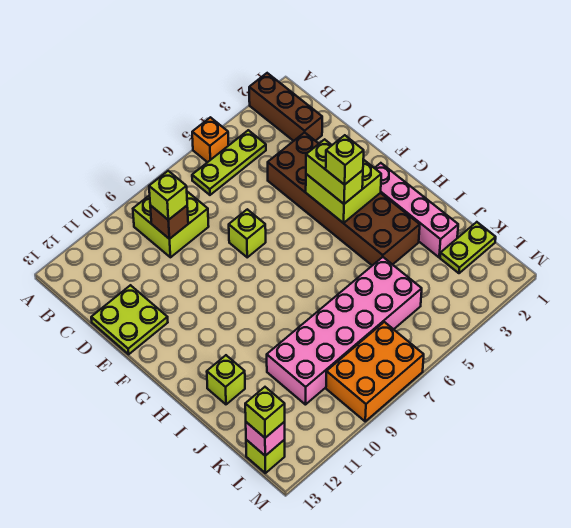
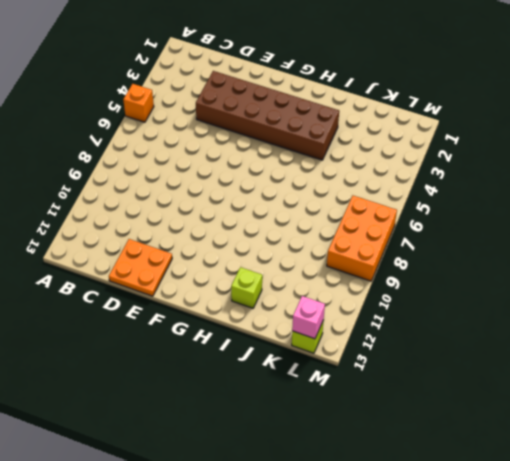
orange plate D12:E13 level 1 -> lime plate D12:E13 level 1
none -> brown brick A2:C2 level 1
none -> lime plate B4:B6 level 1
none -> lime brick B8:C9 level 1

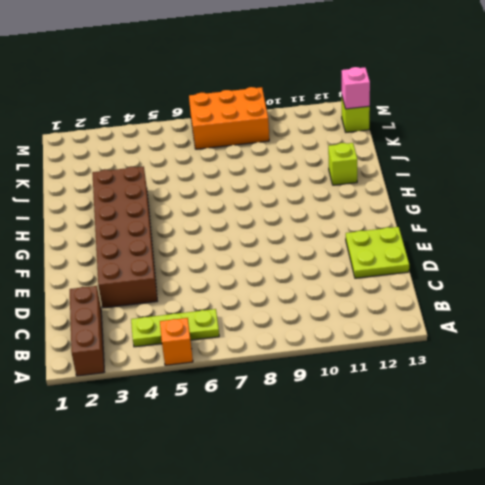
none -> lime brick B8:C9 level 1
none -> lime brick E7 level 1
none -> pink brick G2:J2 level 1

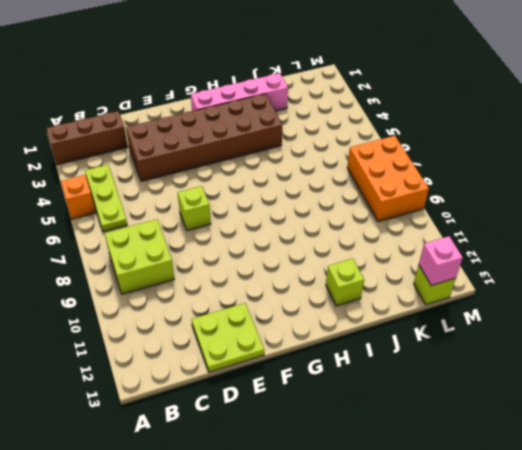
none -> pink brick J5:K10 level 1
none -> lime plate K1:K2 level 1
none -> brown brick C9 level 2

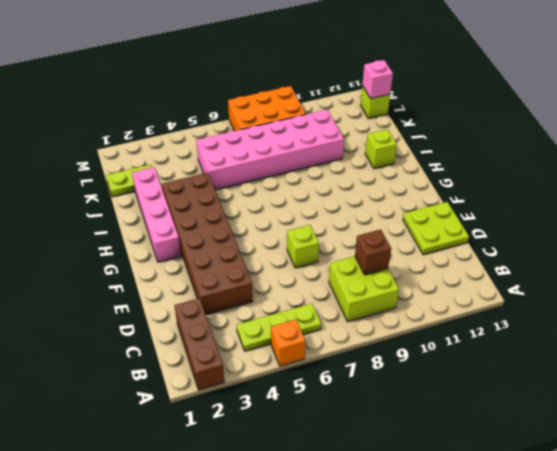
none -> lime brick F3:G4 level 2
none -> lime brick C9 level 3
none -> lime brick F4:G4 level 3

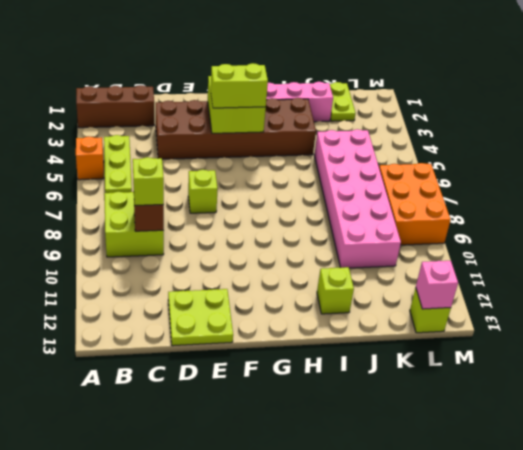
none -> lime brick L13 level 3
none -> lime brick G4 level 4

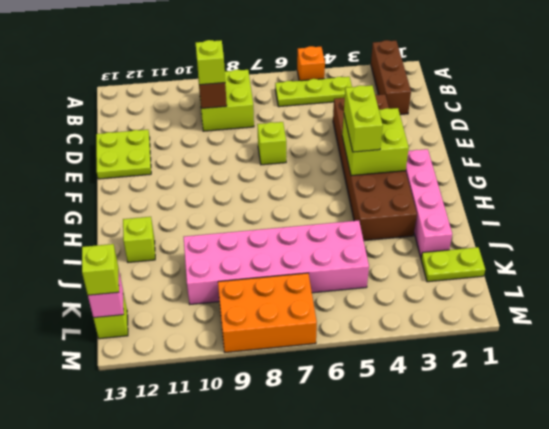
none -> lime brick G4 level 4

